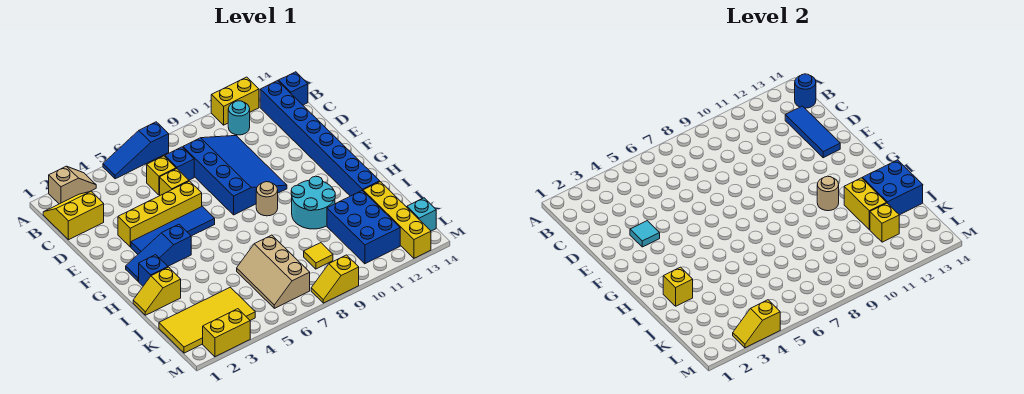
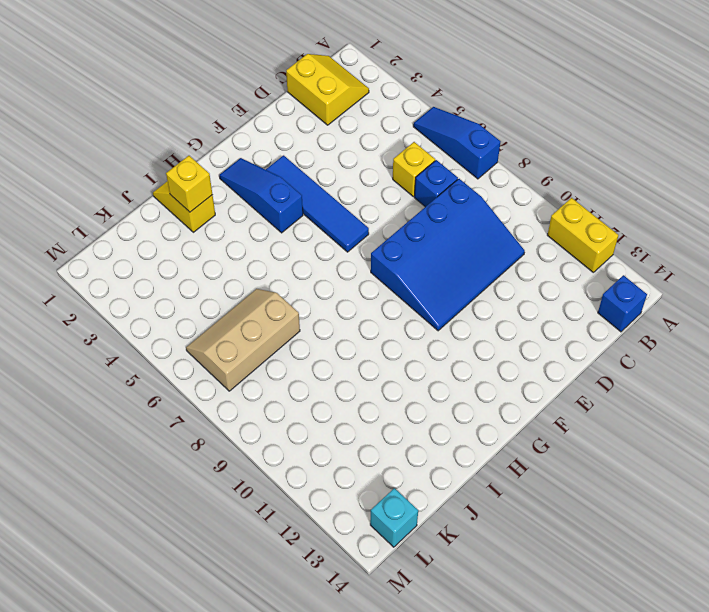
none -> tan slope A2:A3 level 1 top 2
none -> cyan round brick B11 level 1
none -> blue brick B13:I13 level 1
none -> yellow brick D6 level 1

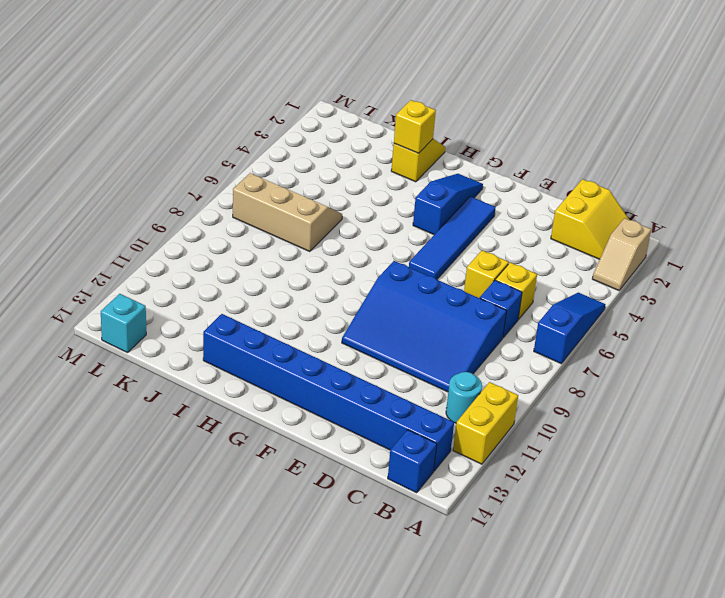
none -> yellow brick E3:E6 level 1
none -> tan round brick G9 level 1
none -> blue brick H2 level 1
none -> cyan round brick H10:I11 level 1

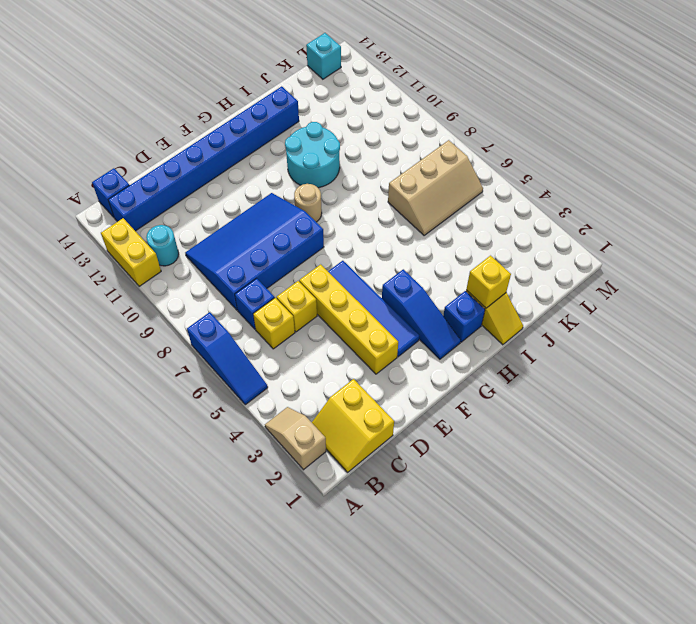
none -> blue brick J11:L12 level 1
none -> yellow brick J13:M13 level 1
none -> yellow tile K1:L4 level 1
none -> yellow tile K9 level 1

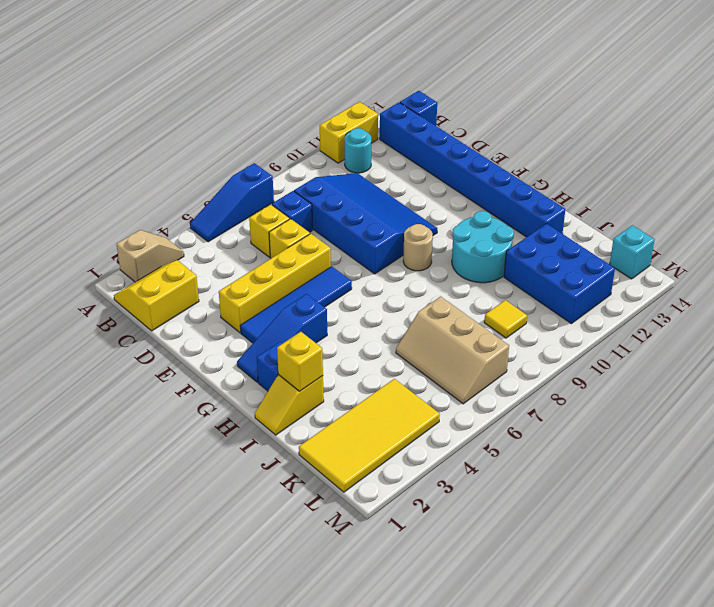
none -> yellow brick J13:M13 level 1
none -> yellow brick M2:M3 level 1
none -> yellow slope M8:M9 level 1 top 9
none -> blue round brick B14 level 2

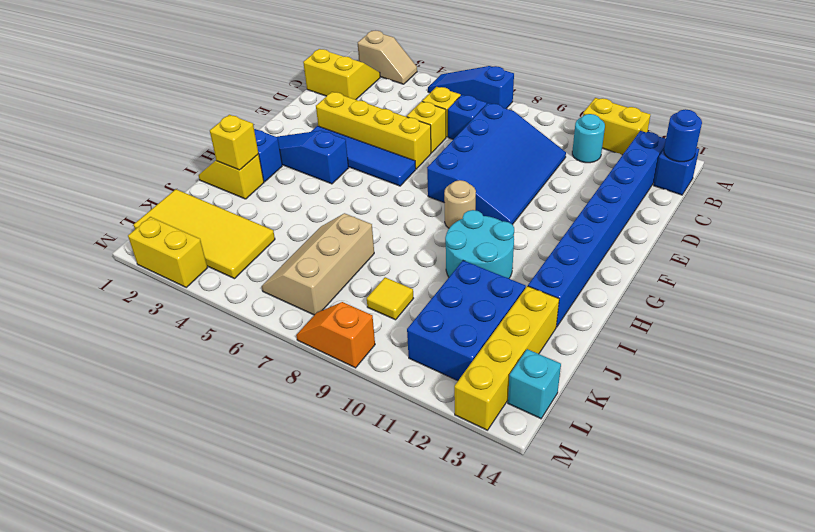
orange slope M8:M9 level 1 top 9 -> yellow slope M8:M9 level 1 top 9
none -> blue tile C13:E13 level 2
none -> cyan tile E3 level 2
none -> tan round brick H11 level 2
none -> yellow brick I12:J12 level 2

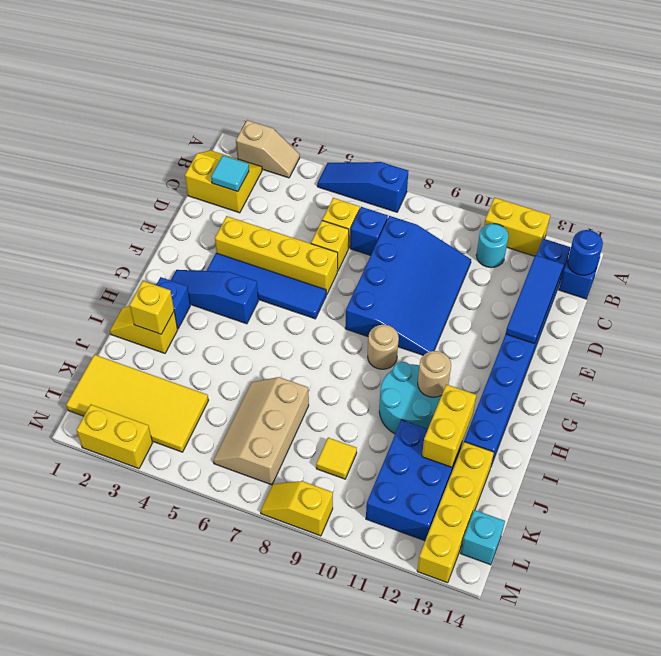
cyan tile C2 level 2 -> cyan tile E3 level 2
none -> blue brick I13:J14 level 2
none -> yellow brick K12 level 2
none -> yellow slope M3:M4 level 2 top 4

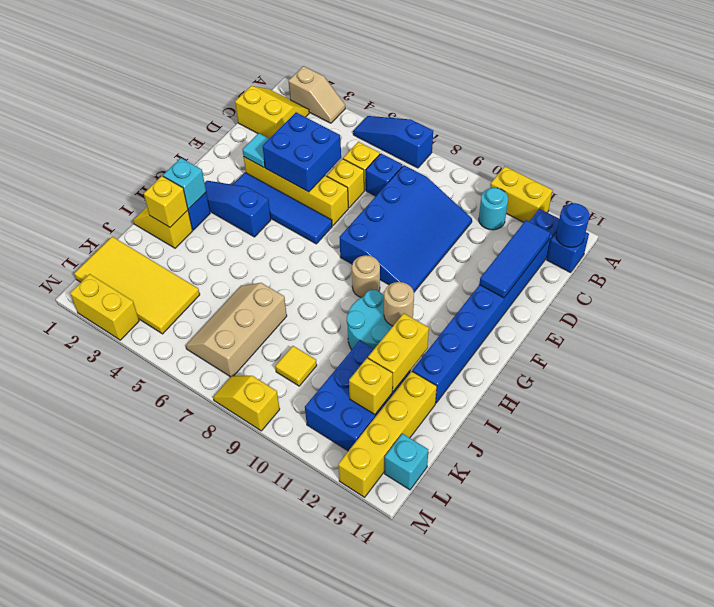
blue brick D4:E5 level 2 -> blue brick I13:J14 level 2
cyan brick H2 level 2 -> none
none -> yellow slope M3:M4 level 2 top 4

